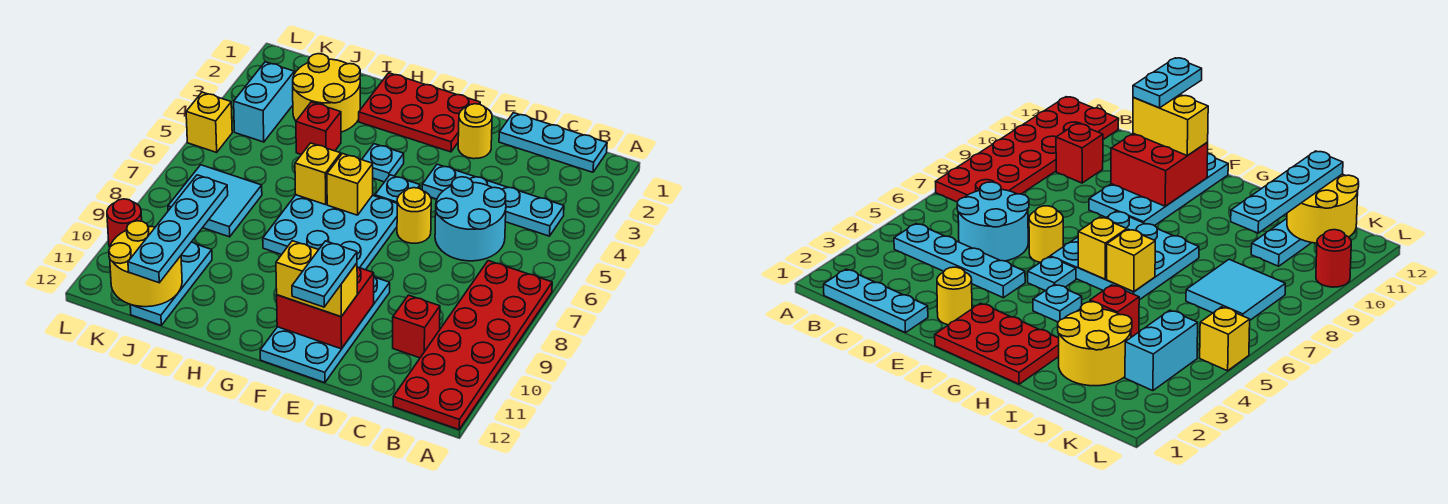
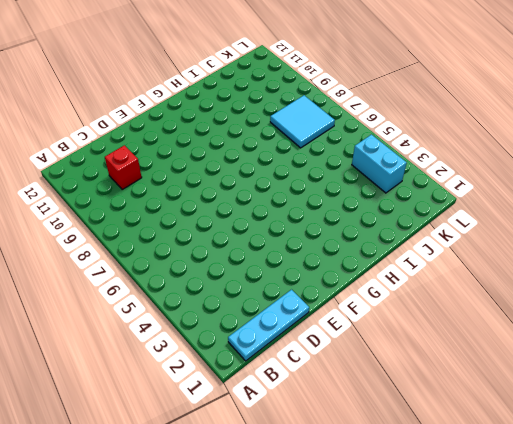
none -> red plate A7:B12 level 1
none -> cyan plate B4:E4 level 1
none -> cyan round brick C5:D6 level 1

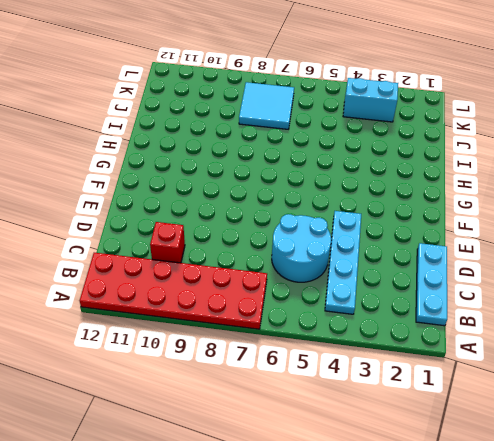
none -> yellow round brick E2 level 1
none -> yellow round brick E6 level 1
none -> cyan plate E9:F12 level 1

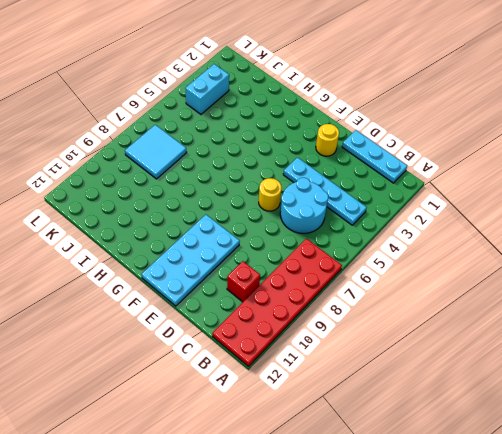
none -> red plate F1:H2 level 1
none -> cyan plate F5 level 1
none -> cyan plate F6:H8 level 1

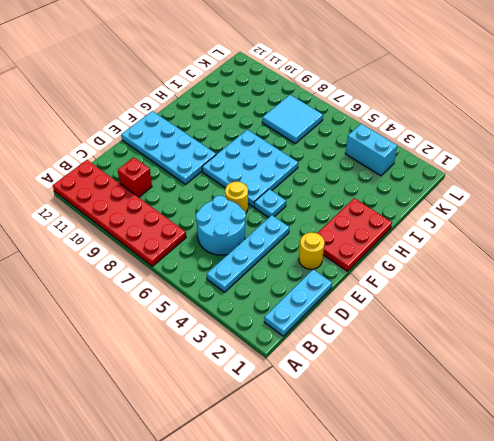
none -> cyan plate G4 level 1
none -> yellow round brick I2:J3 level 1
none -> red brick I4 level 1

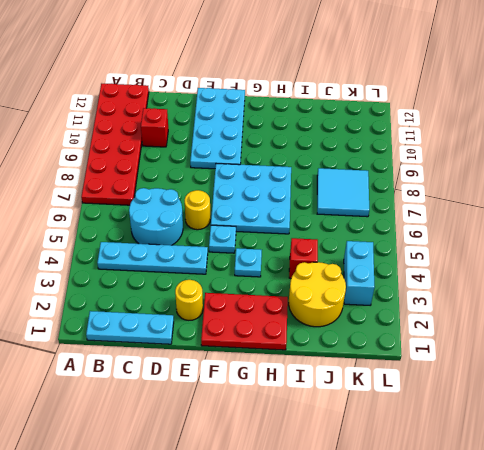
none -> cyan plate J10:J12 level 1
none -> yellow brick L5 level 1
none -> red round brick L10 level 1

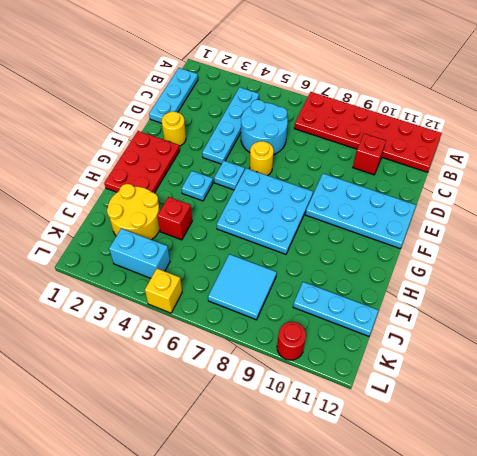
none -> red brick E10:F11 level 2
none -> yellow brick G6 level 2
none -> yellow brick H6 level 2

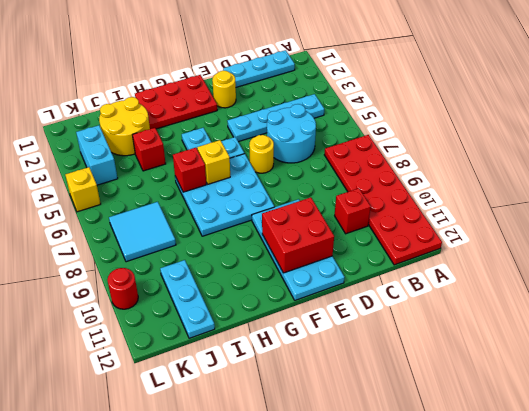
red brick H6 level 2 -> yellow brick H6 level 2
none -> yellow round brick J11:K12 level 2
none -> yellow brick E11:F11 level 3
none -> cyan plate J9:J12 level 3

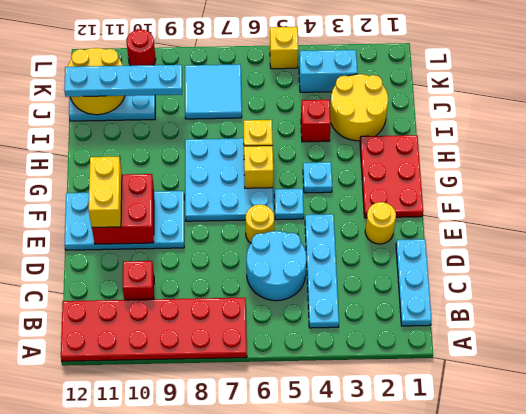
none -> cyan plate E11:E12 level 4

